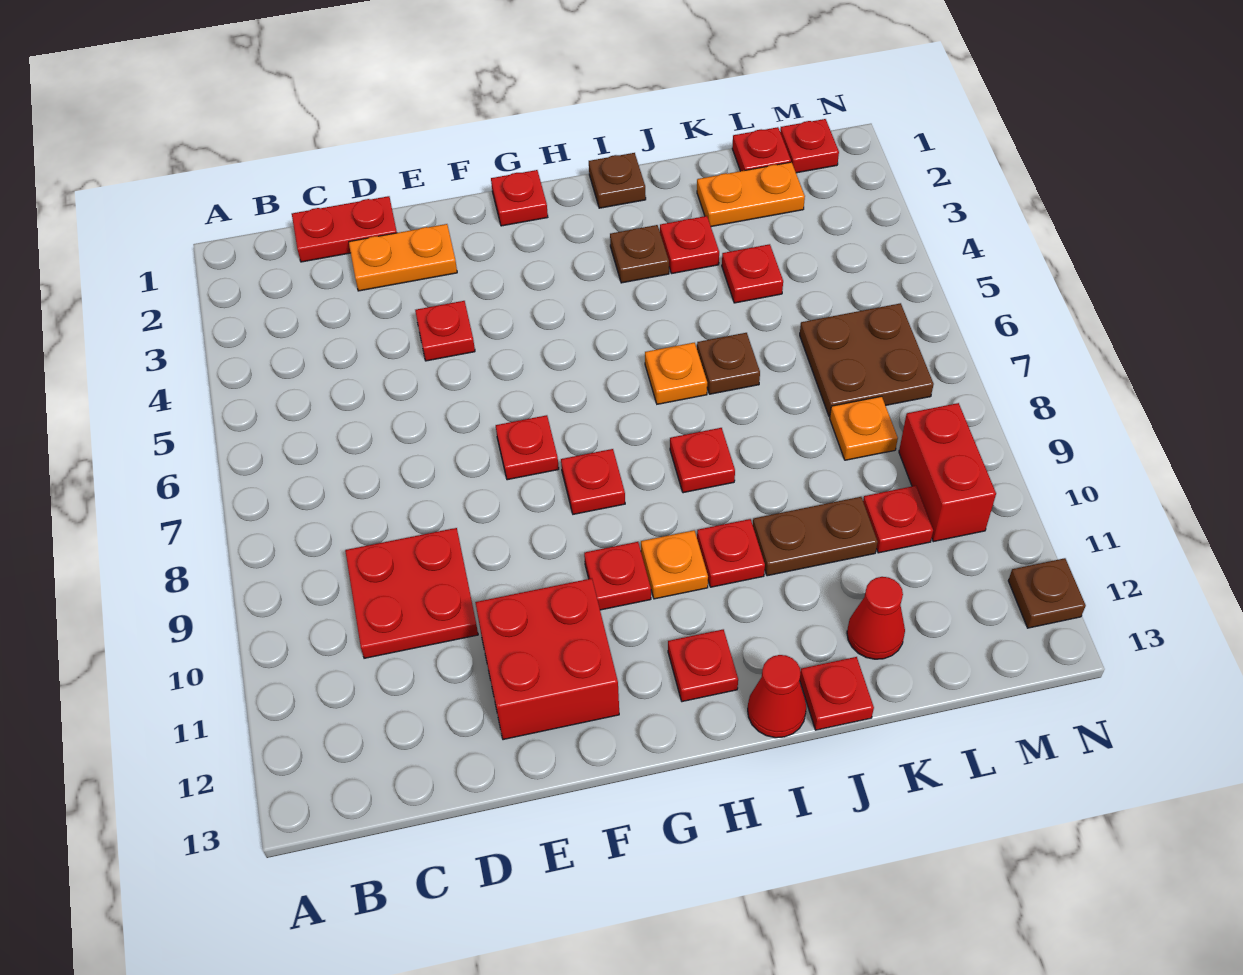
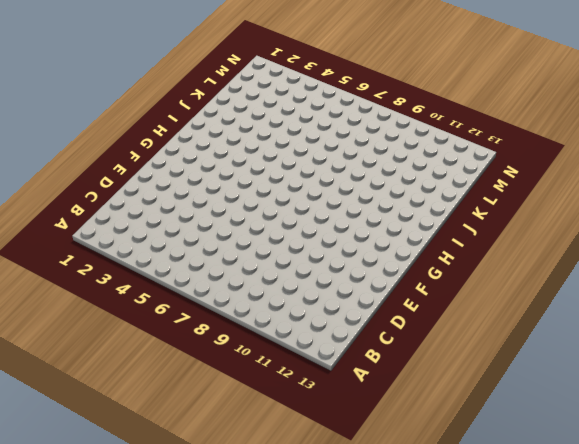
none -> red plate C1:D1 level 1
none -> red plate C9:D10 level 1
none -> orange plate D2:E2 level 1
none -> red plate E4 level 1

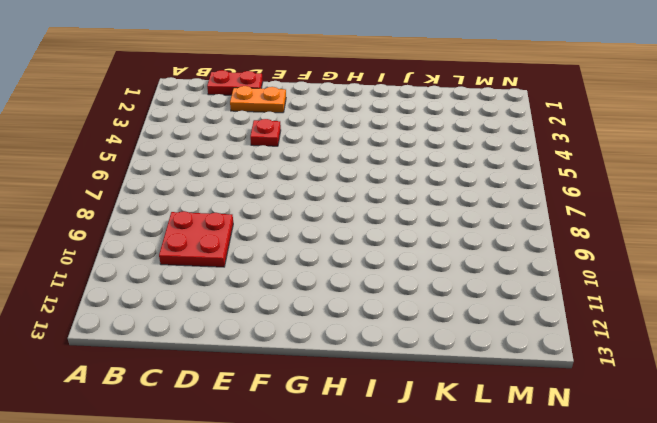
none -> red brick E11:F12 level 1
none -> red plate F7 level 1
none -> red plate G1 level 1
none -> red plate G8 level 1

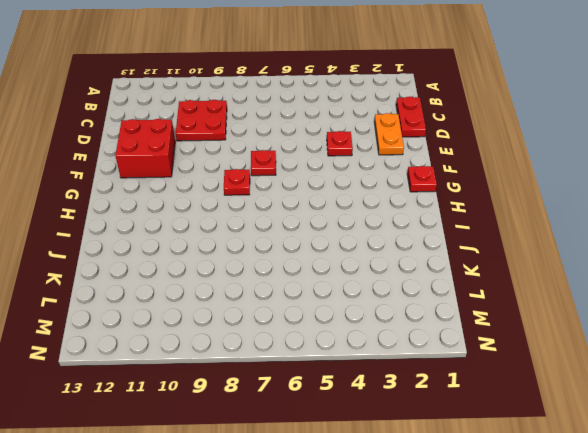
none -> red plate G10 level 1
none -> orange plate H10 level 1
none -> red plate H12 level 1
none -> brown plate I1 level 1

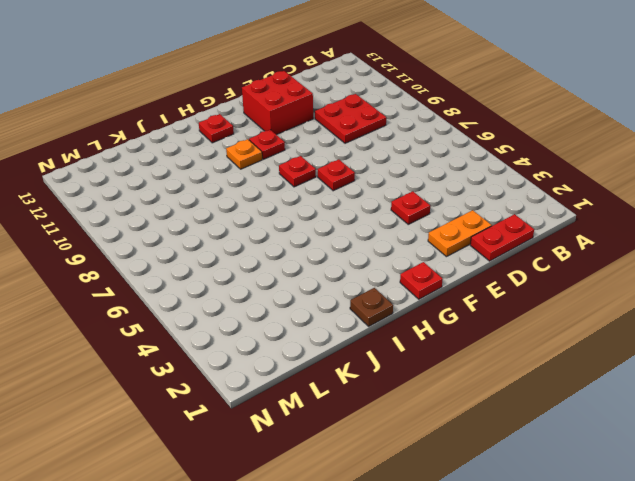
none -> brown plate I3 level 1
none -> orange plate I6 level 1
none -> red plate I8 level 1
none -> red plate I10 level 1

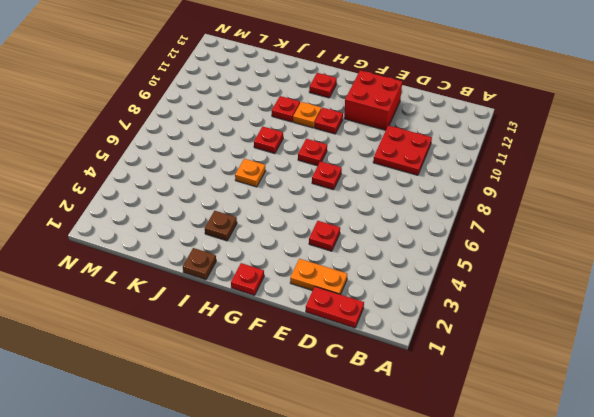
none -> red cone I13 level 1
none -> red plate J3 level 1
none -> brown plate J6 level 1
none -> brown plate J10:K10 level 1

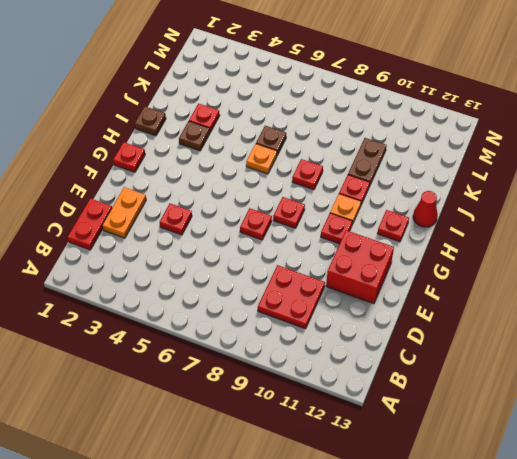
none -> red plate J13 level 1
none -> orange plate K2:L2 level 1
none -> red plate K4 level 1
none -> red cone K12 level 1

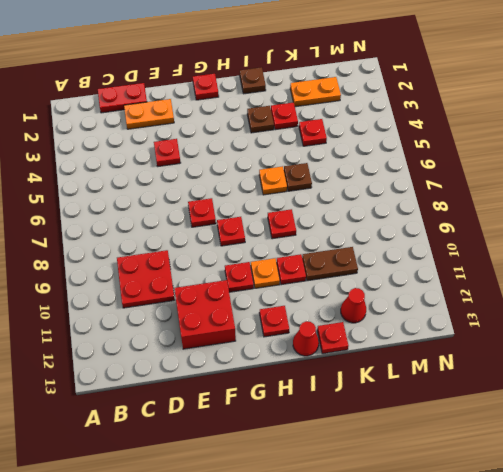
none -> red plate L1 level 1
none -> brown plate L6:M7 level 1
none -> orange plate L8 level 1
none -> red plate L10 level 1

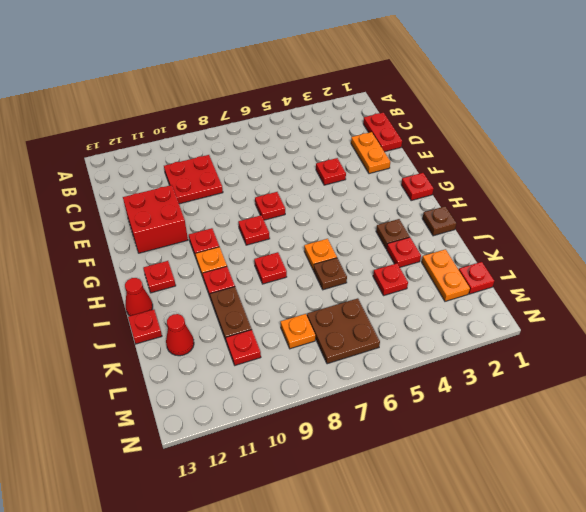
none -> red plate M1 level 1
none -> red brick M9:M10 level 1
none -> brown plate N12 level 1

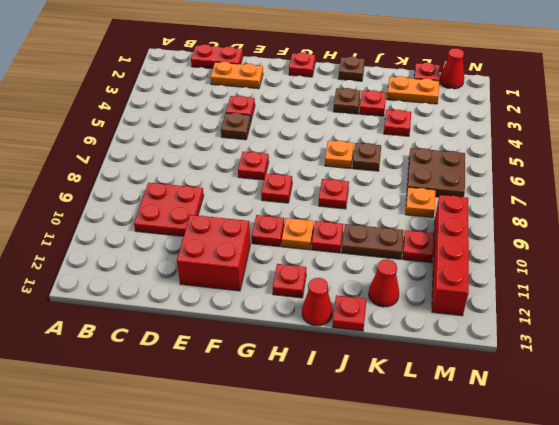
brown plate E5 level 1 -> brown plate N12 level 1
red cone M1 level 1 -> red plate M1 level 1
red brick M9:M12 level 1 -> red brick M9:M10 level 1

